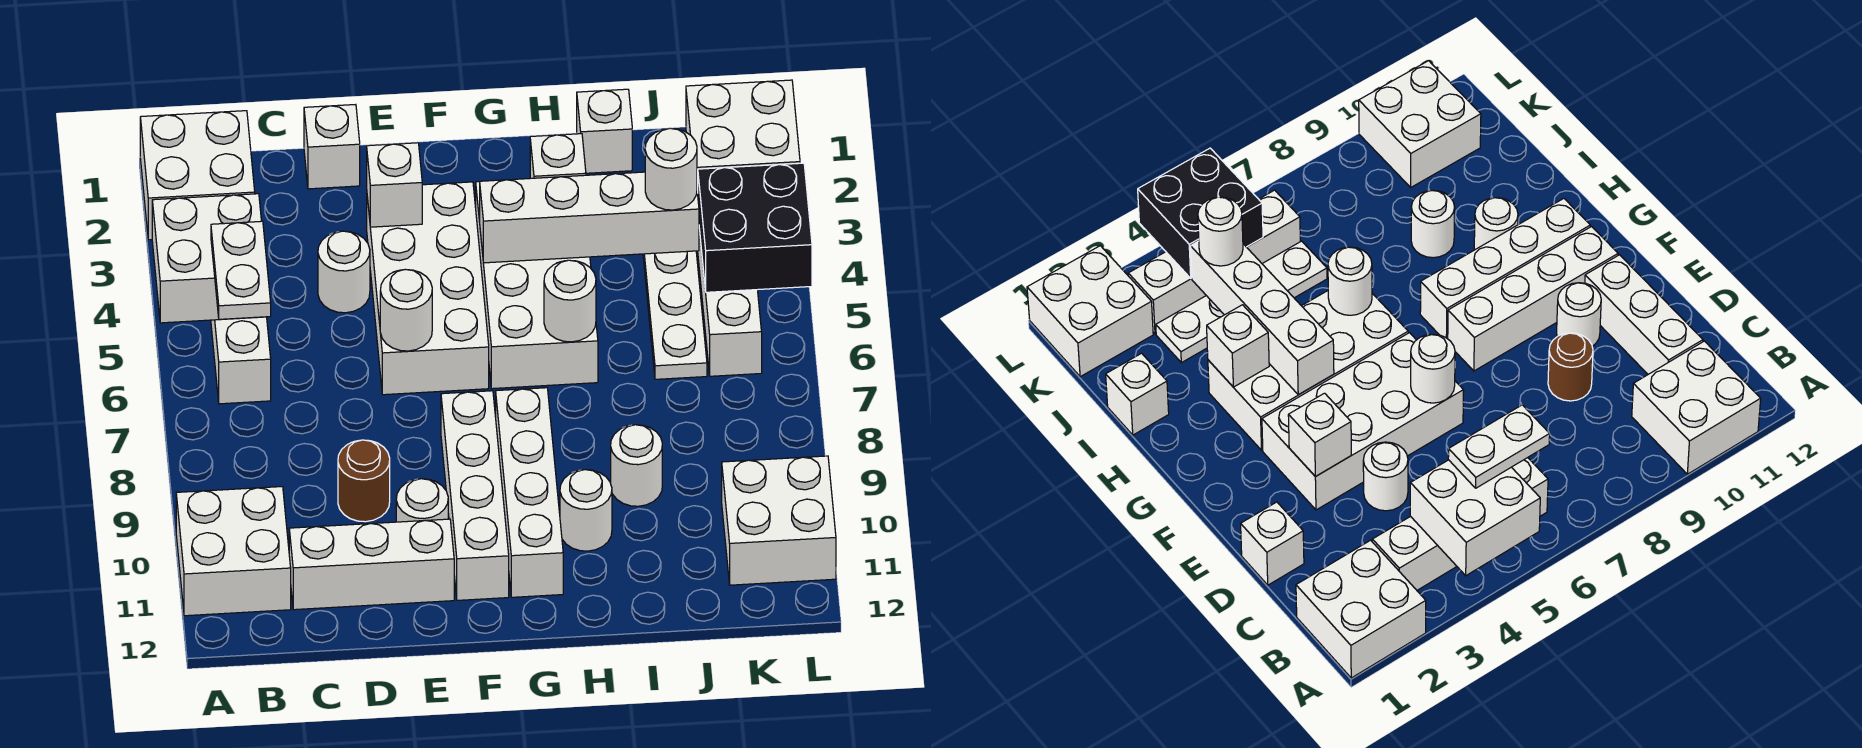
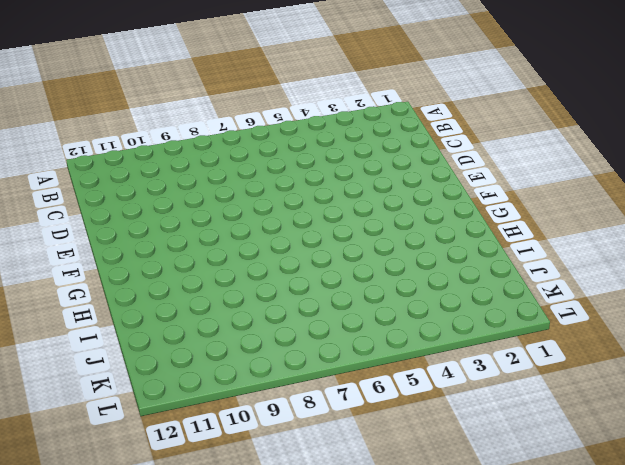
none -> white brick A1:B2 level 1
none -> white brick A10:B11 level 1
none -> white brick B3:B6 level 1

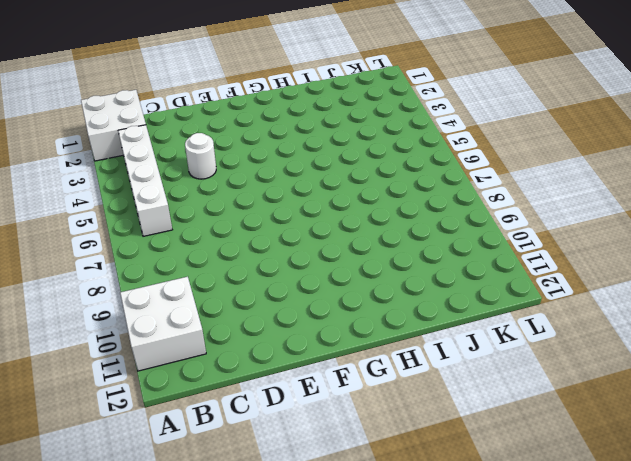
none -> white brick C11:E11 level 1
none -> white brick D1 level 1
none -> brown round brick D9 level 1

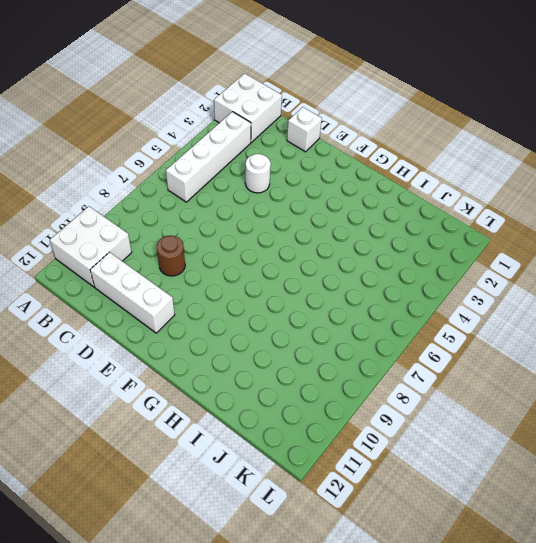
none -> white brick E3:F6 level 1
none -> white round brick E10 level 1
none -> white brick F8:F11 level 1

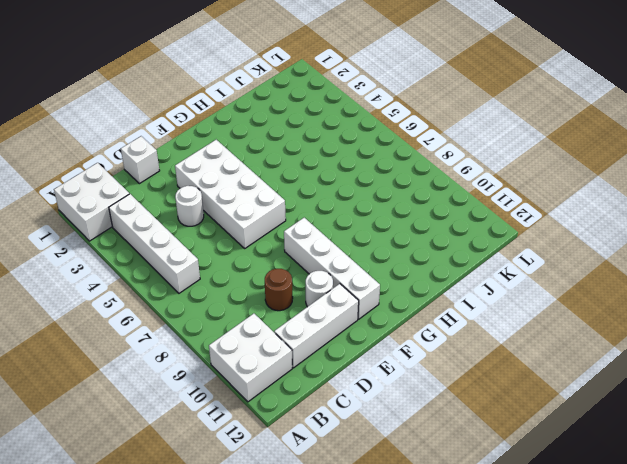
none -> white brick G3:H6 level 1
none -> white brick G8:G11 level 1
none -> white round brick H10 level 1

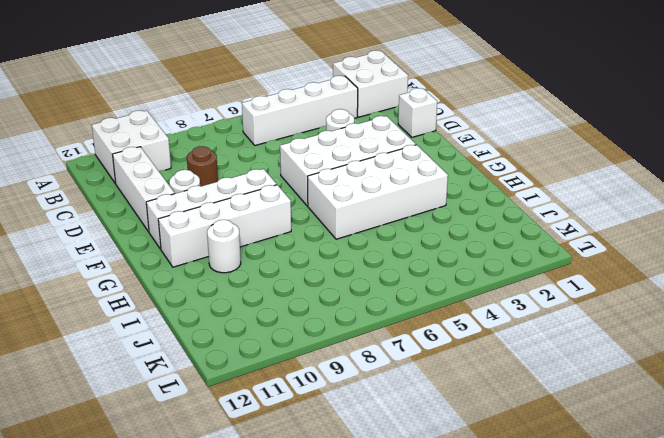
none -> white brick I1 level 1
none -> white round brick I9 level 1
none -> white plate J3:J6 level 1

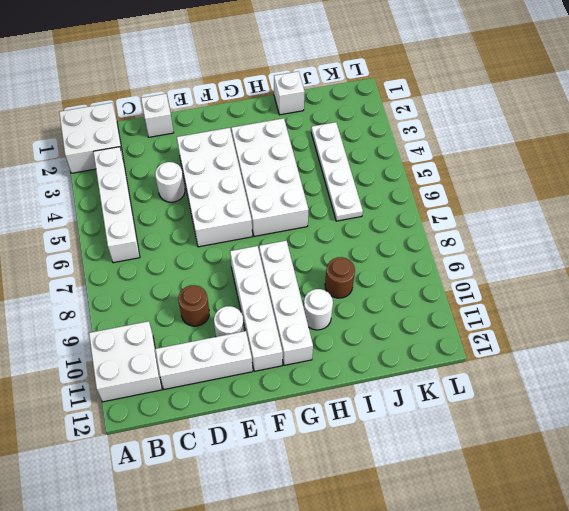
brown round brick I9 level 1 -> white round brick I9 level 1
none -> white brick K1:L2 level 1
none -> white brick K3:K6 level 1
none -> white brick K10:L11 level 1

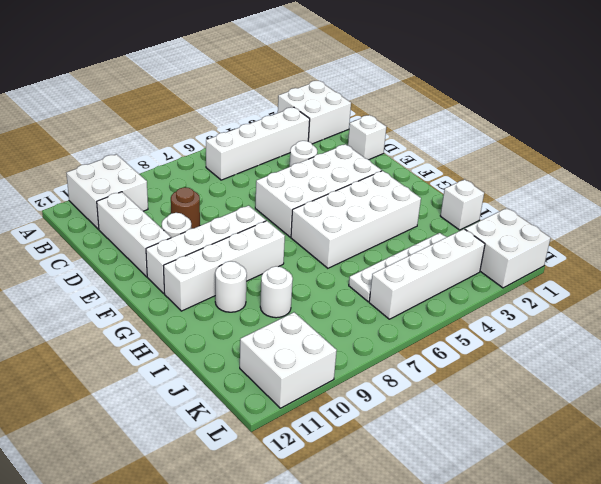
none -> white brick A4:B5 level 2
none -> white brick E3 level 2
none -> white round brick E6 level 2

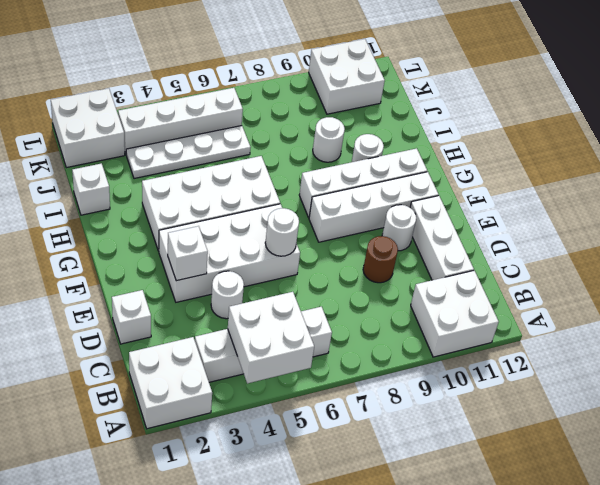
none -> white brick G4:J4 level 2
none -> white brick H3 level 2
none -> white round brick H6 level 2

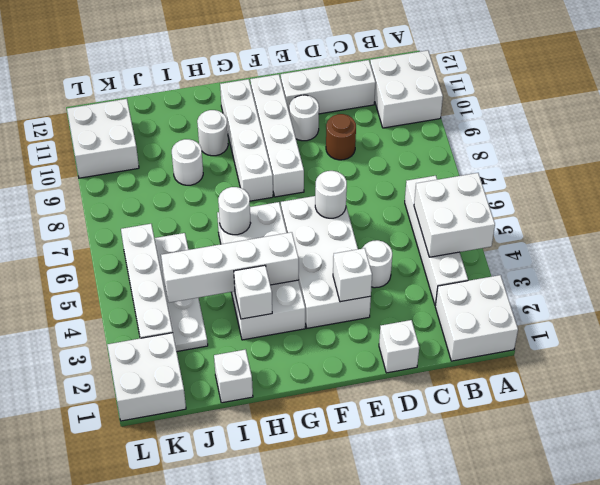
none -> black brick K4:L5 level 2
none -> white plate B5:B6 level 3
none -> white round brick J4 level 3

